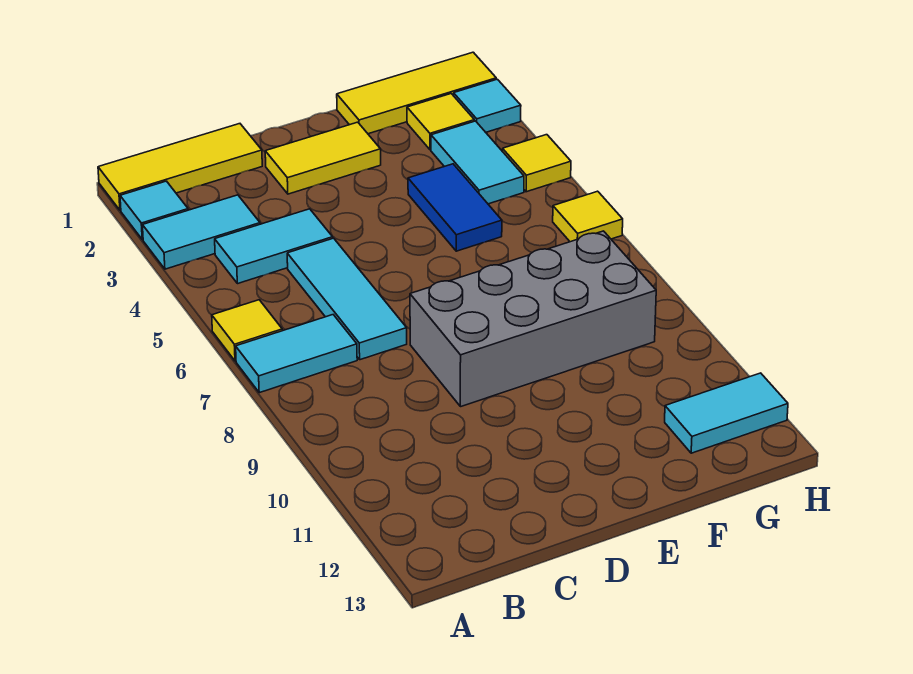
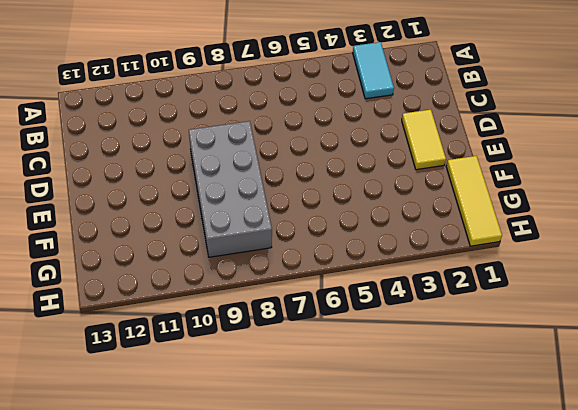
none -> yellow tile A1:C1 level 1
none -> cyan tile A2 level 1
none -> yellow tile A6 level 1

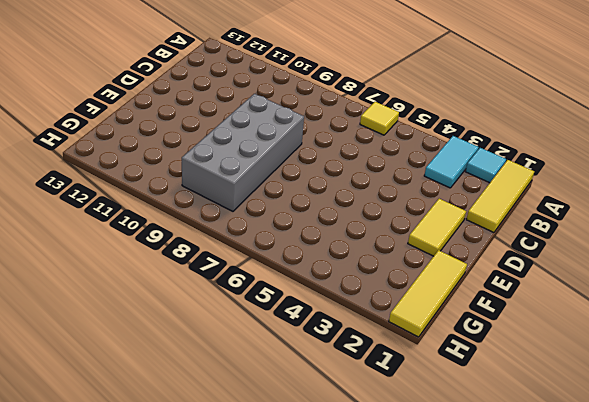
none -> cyan tile A7:B7 level 1
none -> cyan tile B4:C4 level 1
none -> cyan tile C5:C7 level 1

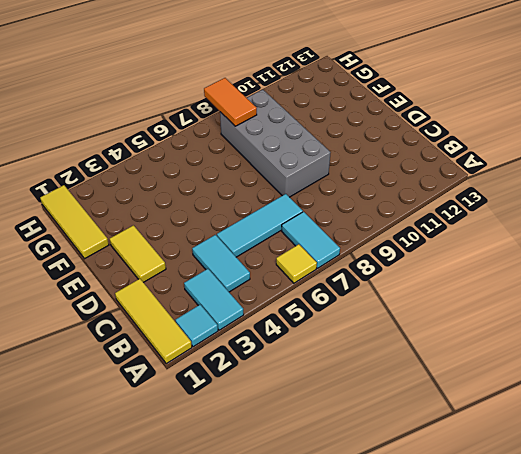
orange tile G8:H8 level 2 -> none
none -> blue tile F4:F5 level 1
none -> yellow tile G2 level 1
none -> cyan tile G3:G4 level 1

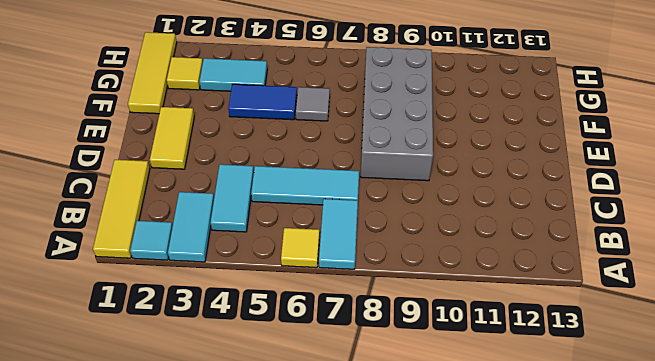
grey tile F6 level 1 -> none
none -> cyan tile G12:H12 level 1
none -> cyan tile H2 level 1
none -> yellow tile H4 level 1

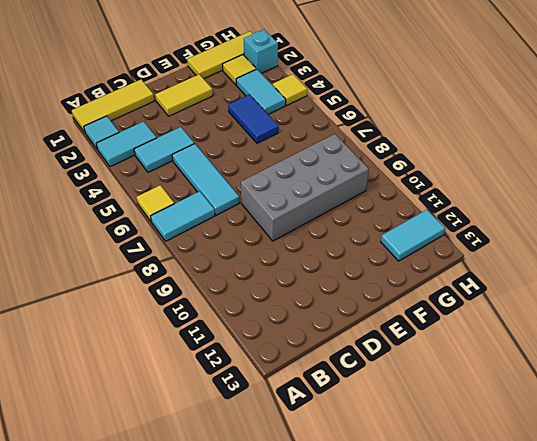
cyan brick H2 level 1 -> cyan tile H2 level 1
none -> yellow tile H6 level 1

